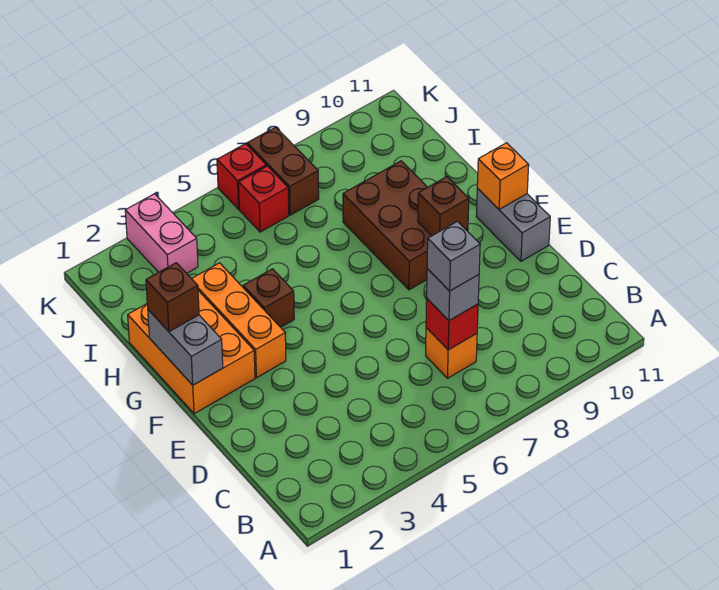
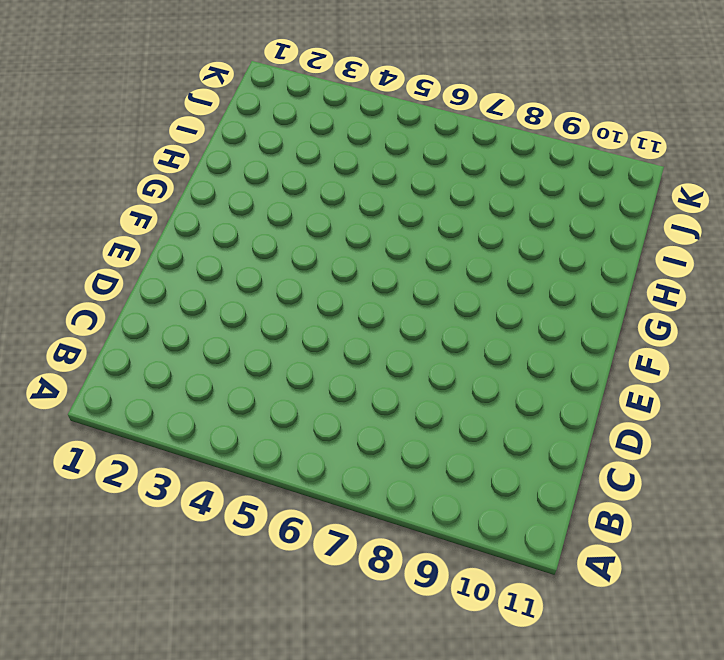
none -> orange brick C7 level 1
none -> grey brick E11:F11 level 1
none -> orange brick F1:H2 level 1

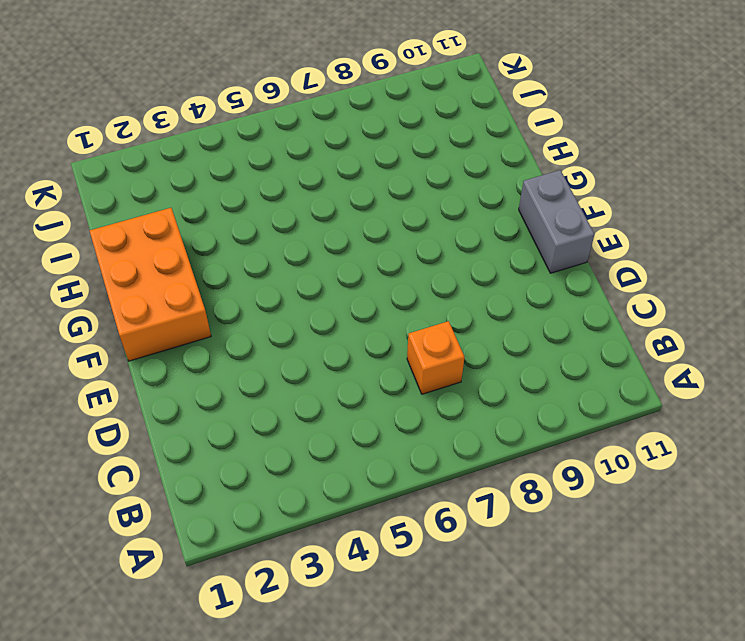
none -> orange brick F3:H3 level 1
none -> brown brick F8:H9 level 1
none -> brown brick G4 level 1

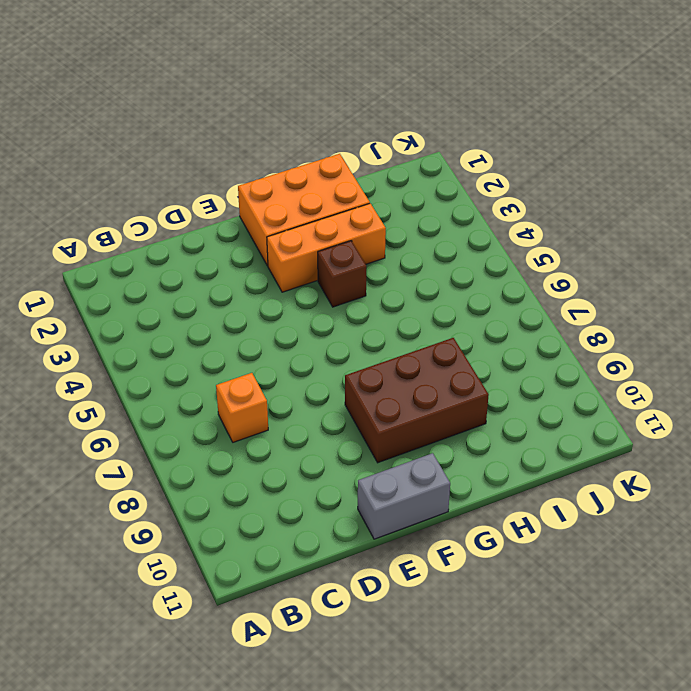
none -> pink brick J3:K3 level 1
none -> red brick J6 level 1
none -> brown brick J7:K7 level 1

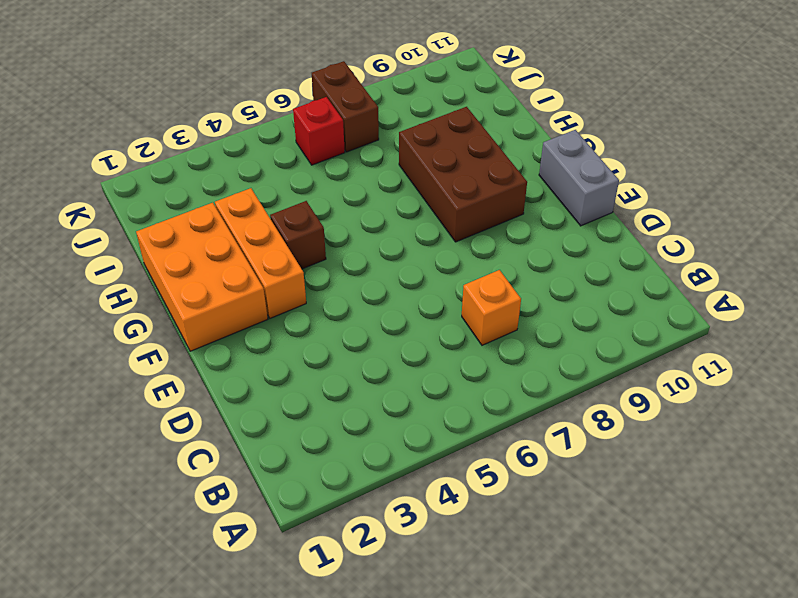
none -> pink brick J3:K3 level 1
none -> red brick K6 level 1
none -> red brick C7 level 2

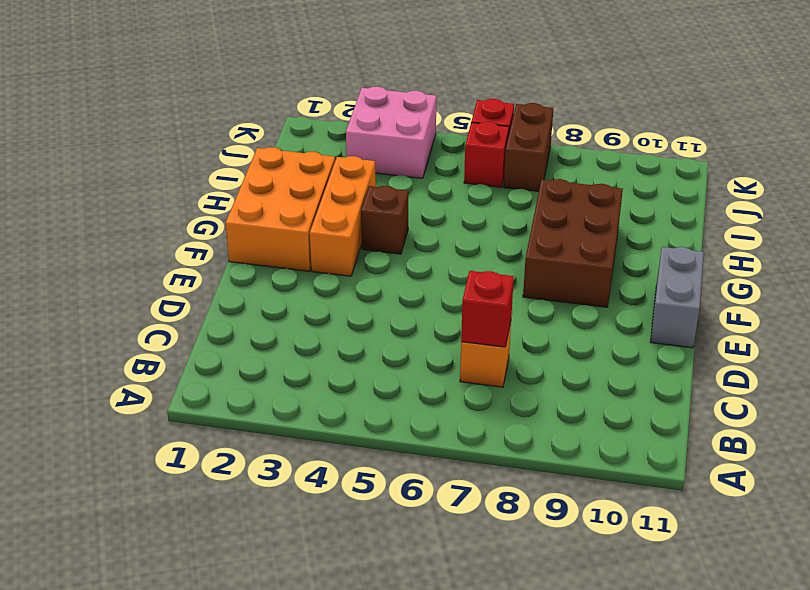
pink brick J3:K4 level 1 -> pink brick J3:K3 level 1
none -> grey brick F1:G1 level 2
none -> brown brick F9 level 2
none -> orange brick F11 level 2

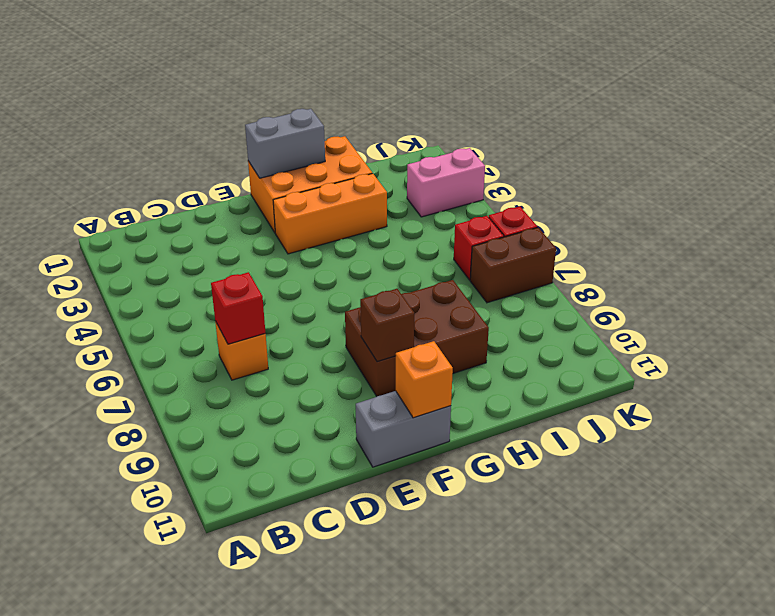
none -> brown brick G4 level 1
none -> grey brick C7 level 3
none -> brown brick G1 level 3

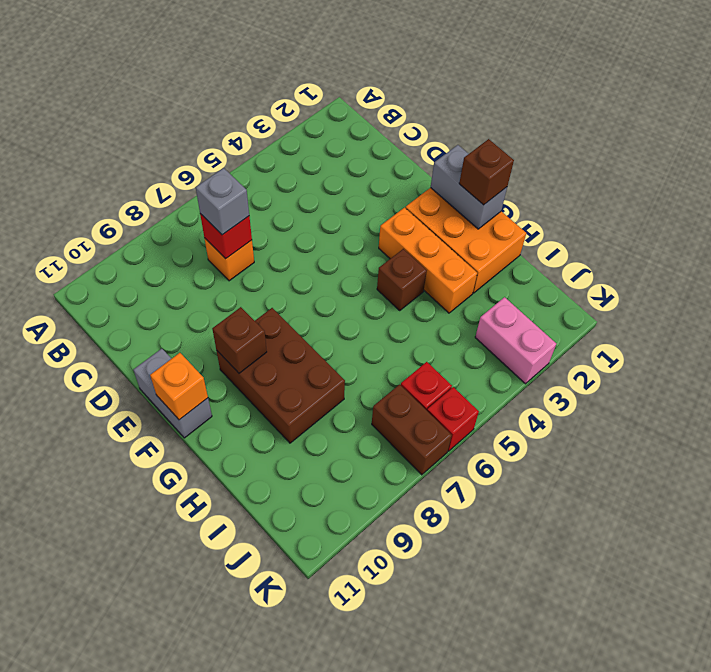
none -> grey brick C7 level 4

